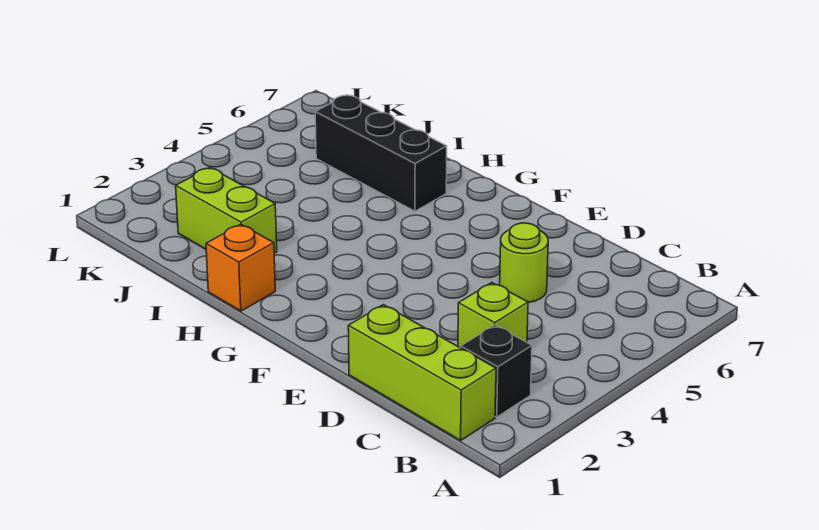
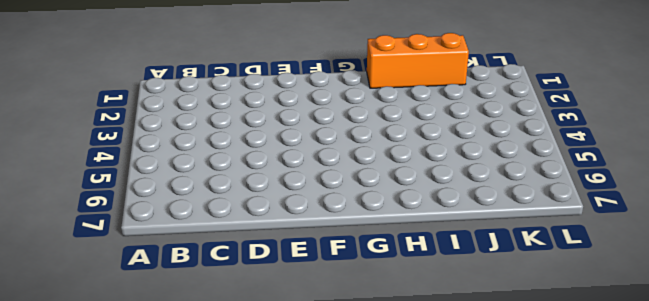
orange brick H1:J1 level 1 -> orange brick H1 level 1
none -> lime brick B1:D1 level 1
none -> black brick B2 level 1

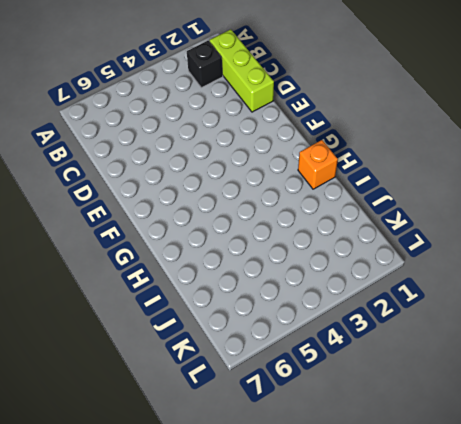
none -> lime brick C3 level 1
none -> lime round brick D5 level 1

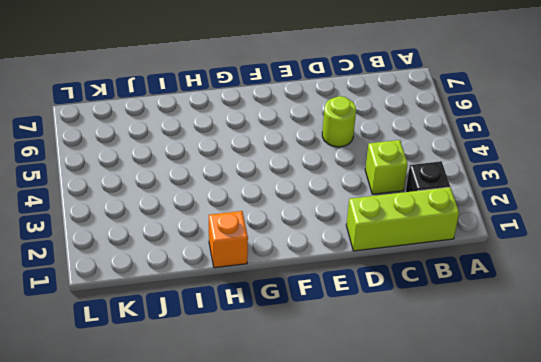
none -> black brick H6:J6 level 1
none -> lime brick I2:J2 level 1

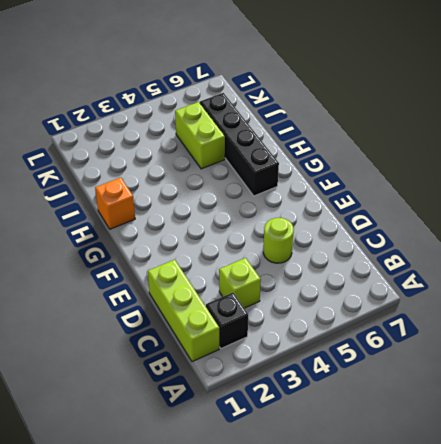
black brick G6:J6 level 1 -> black brick H6:J6 level 1
lime brick I5:J5 level 1 -> lime brick I2:J2 level 1

